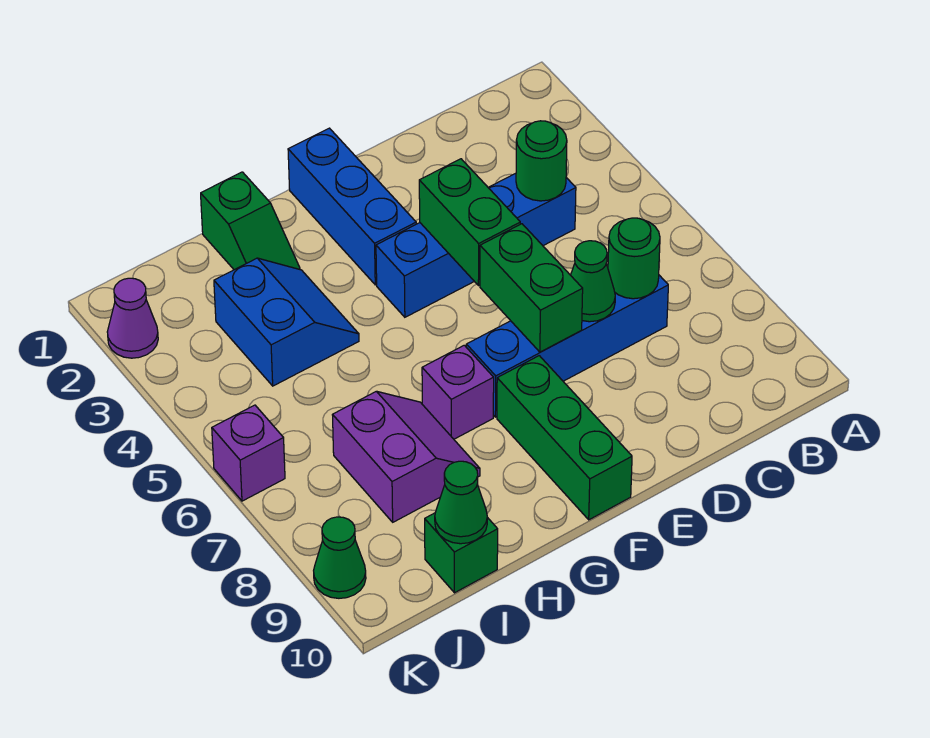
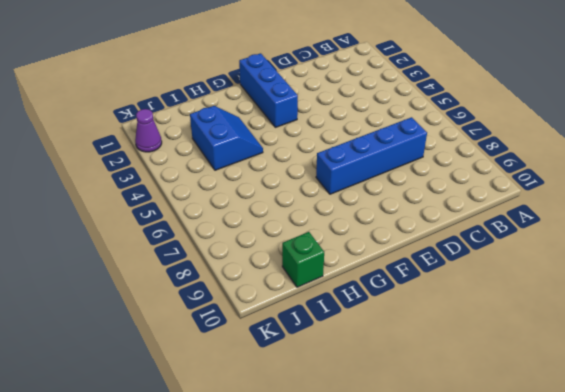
none -> blue brick C4:F4 level 1
none -> green brick F8:F10 level 1
none -> purple brick G7 level 1

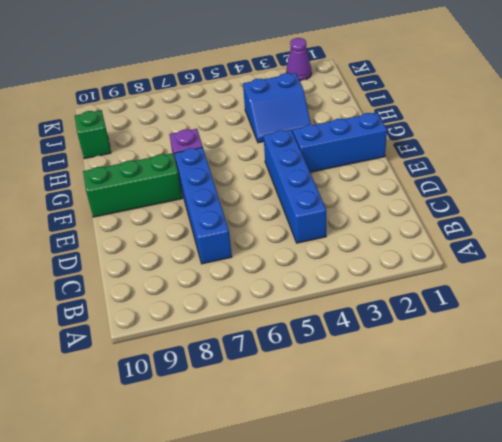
none -> green slope H1:H2 level 1 top 1
none -> purple slope H7:I8 level 1 top I
none -> purple brick K6 level 1

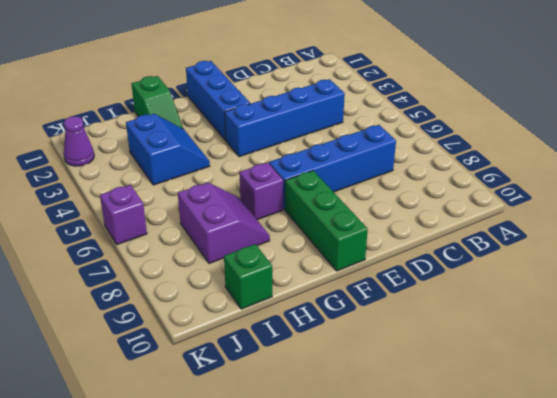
none -> green cone K9 level 1
none -> green round brick C4 level 2
none -> green round brick C7 level 2

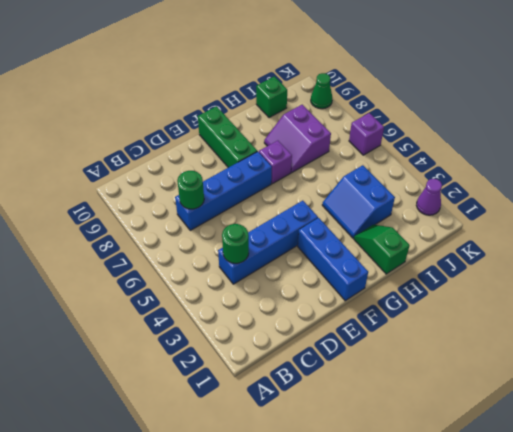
none -> green cone D7 level 2
none -> green brick E4:E5 level 2
none -> green brick E6:E7 level 2

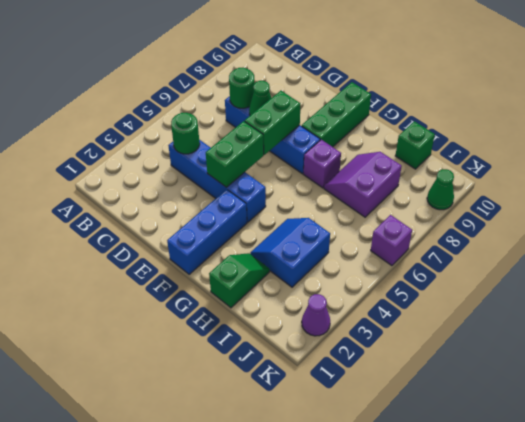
none -> green cone I10 level 2

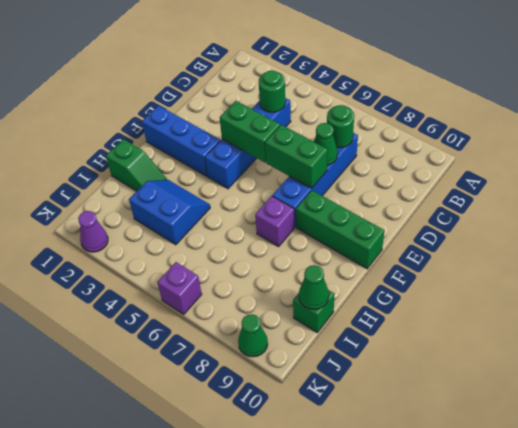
none -> purple slope H7:I8 level 1 top I

